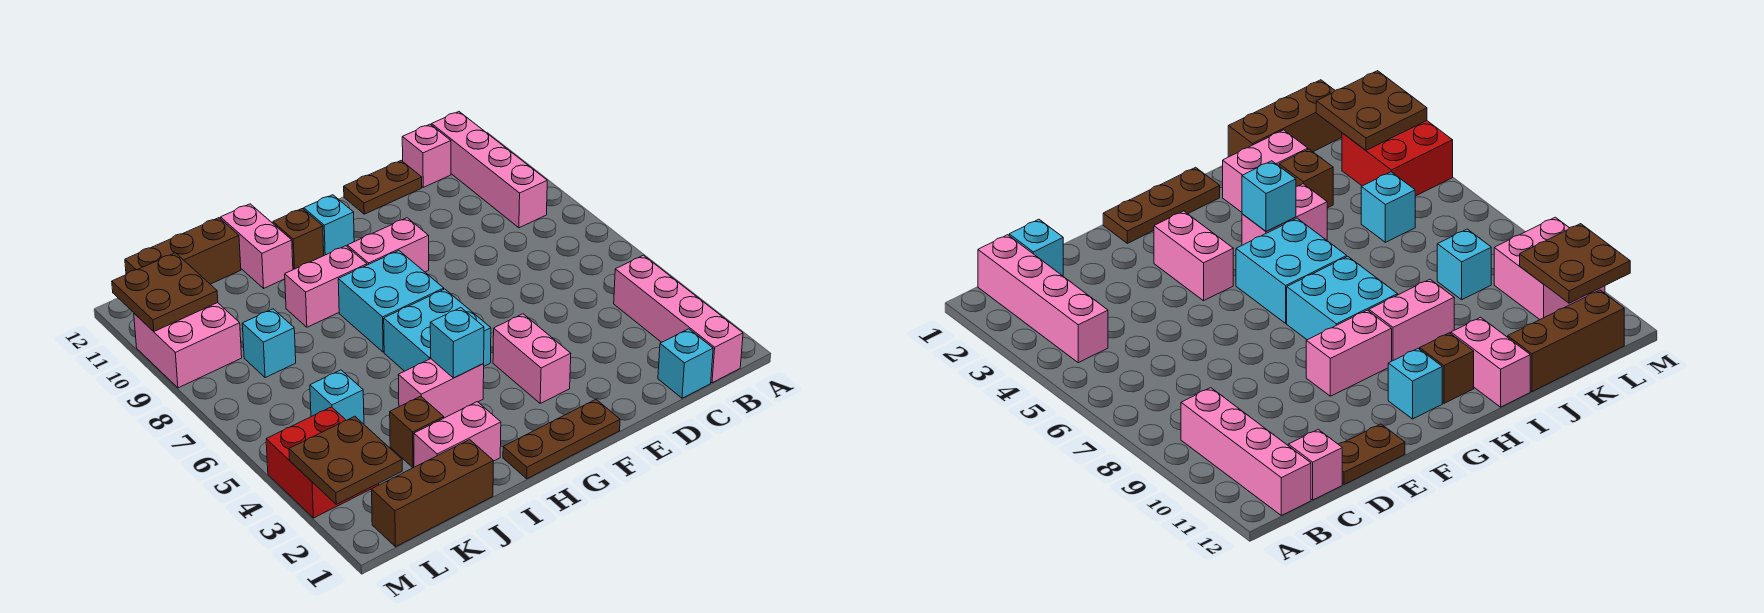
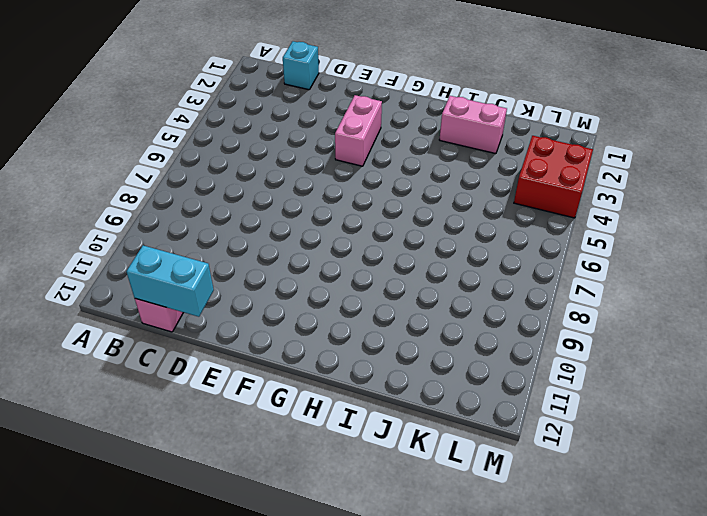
cyan brick C12:D12 level 2 -> none
none -> pink brick B1:B4 level 1
none -> pink brick B9:B12 level 1
none -> brown plate D12:E12 level 1

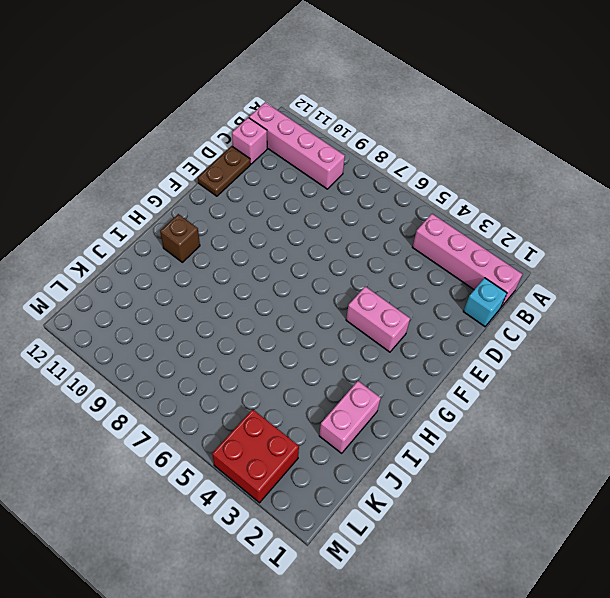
none -> brown plate F1:H1 level 1
none -> pink brick F9:G9 level 1
none -> cyan brick G5:H6 level 1

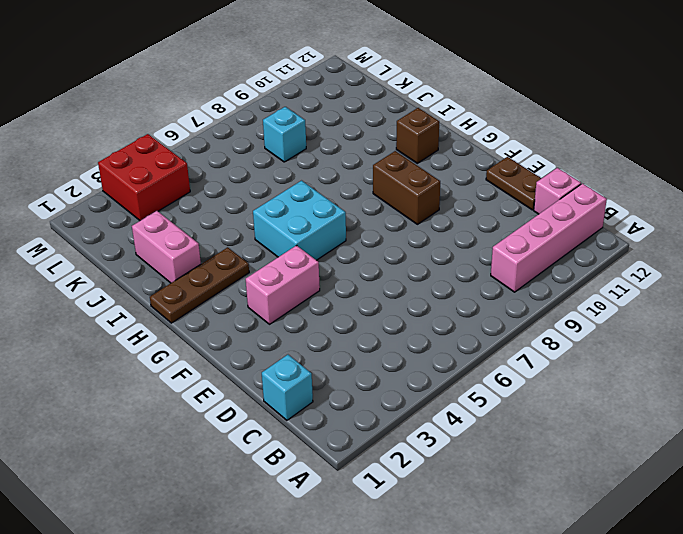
brown brick F9:G9 level 1 -> pink brick F9:G9 level 1
brown plate H1:H3 level 1 -> brown plate F1:H1 level 1
none -> pink brick B1:B4 level 1
none -> cyan brick G7:H8 level 1
none -> cyan brick G11 level 1

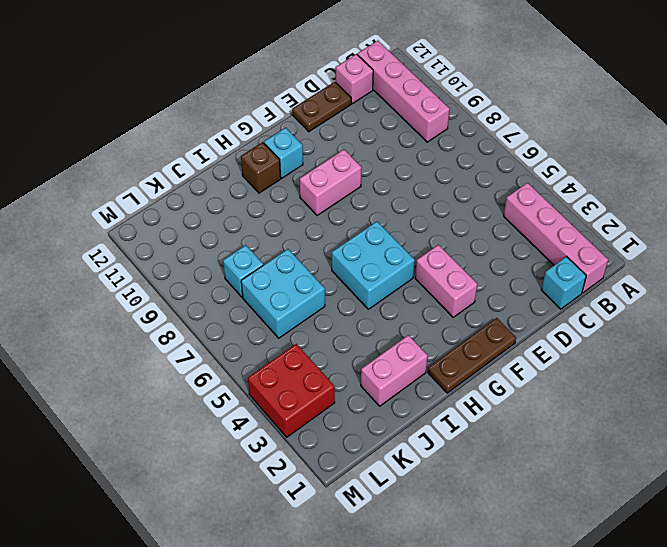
cyan brick J6:K7 level 1 -> cyan brick G7:H8 level 1
none -> pink brick H4:I4 level 1
none -> pink brick H9:I9 level 1
none -> pink brick I11:I12 level 1

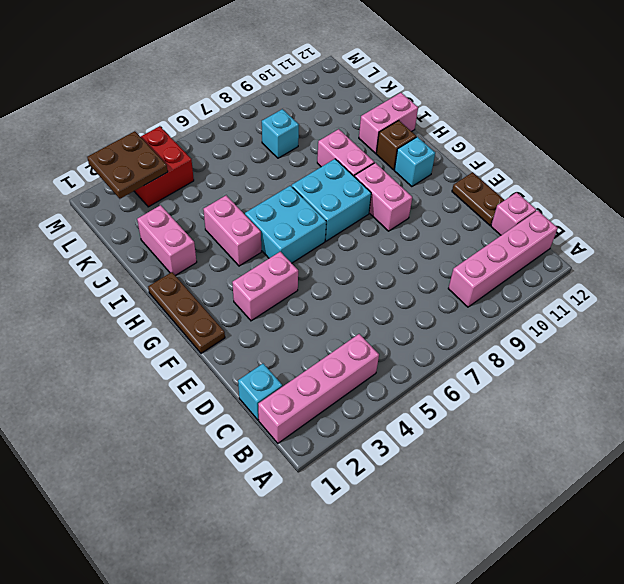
none -> brown brick J1:L1 level 1
none -> brown brick J3 level 1
none -> brown brick J12:L12 level 1

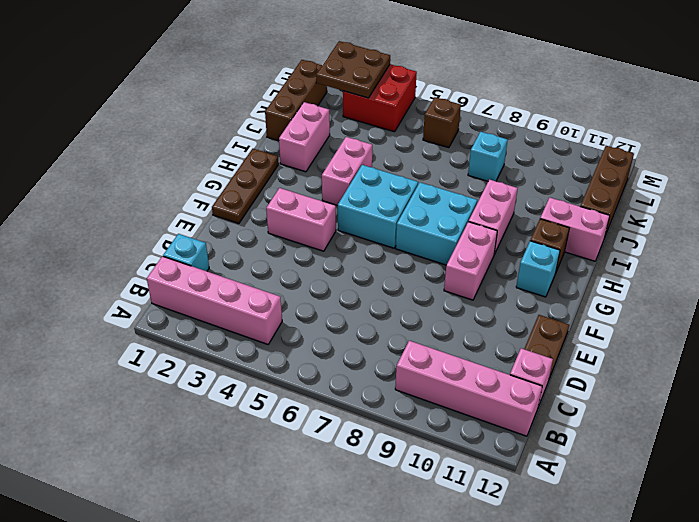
brown brick L6 level 1 -> brown brick J3 level 1
none -> cyan brick K5 level 1
none -> pink brick L9:M10 level 1
none -> cyan brick H4 level 2

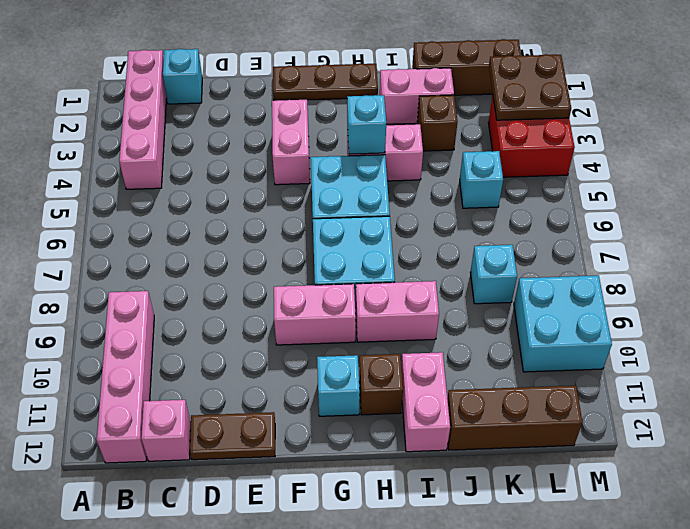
cyan brick L9:M10 level 1 -> pink brick L9:M10 level 1
none -> brown plate L10:M11 level 2

